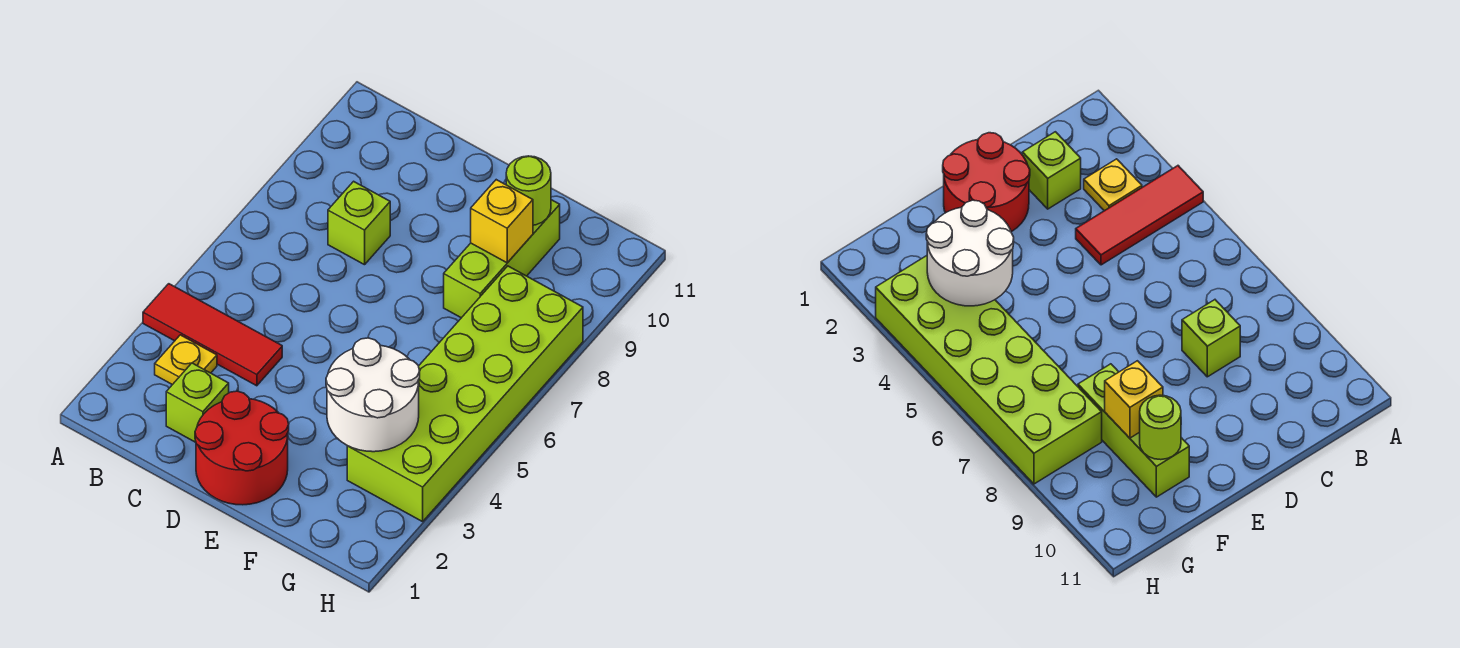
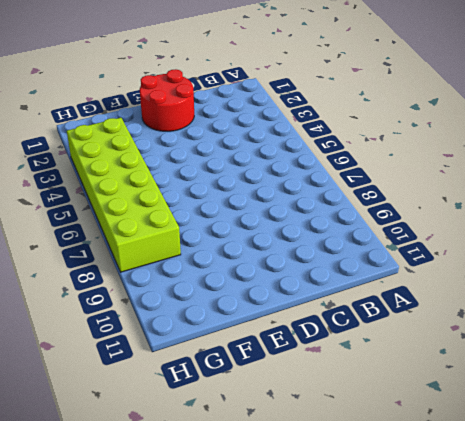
none -> red tile A4:C4 level 1
none -> yellow plate B3 level 1

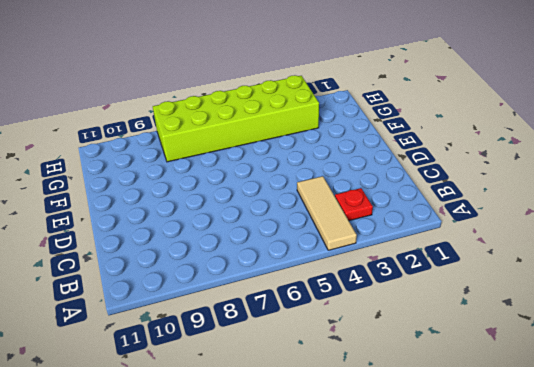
tan tile A4:C4 level 1 -> red tile A4:C4 level 1
red plate B3 level 1 -> yellow plate B3 level 1
none -> lime brick C2 level 1
none -> lime brick C8 level 1

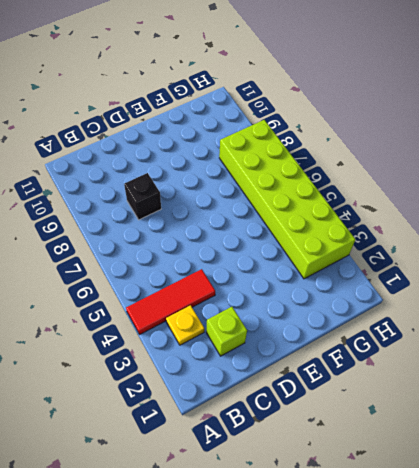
black brick C8 level 1 -> lime brick C8 level 1
none -> red round brick D1:E2 level 1
none -> lime brick F8:F10 level 1

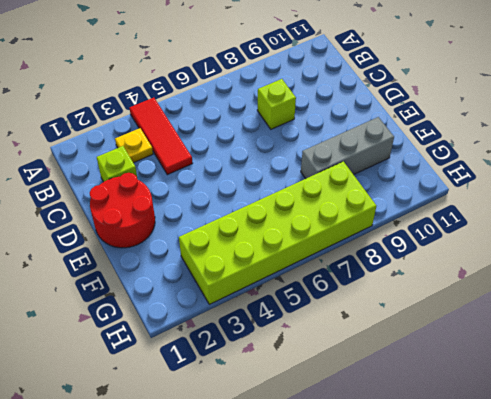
grey brick F8:F10 level 1 -> lime brick F8:F10 level 1
none -> white round brick F3:G4 level 2
none -> yellow brick F9 level 2

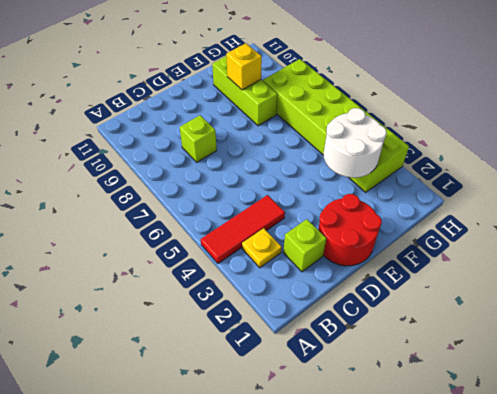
none -> lime round brick F10 level 2

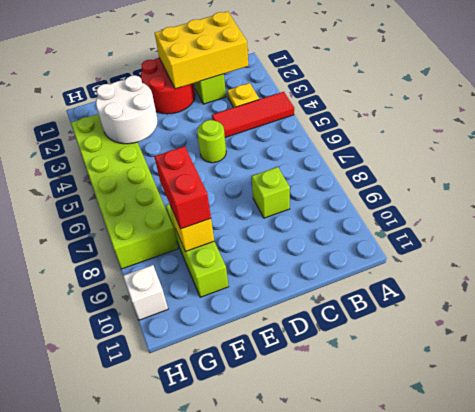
yellow brick B1:D2 level 2 -> none
lime round brick D5 level 1 -> lime round brick F10 level 2
red brick F8:F9 level 3 -> none
white brick H10 level 1 -> none

